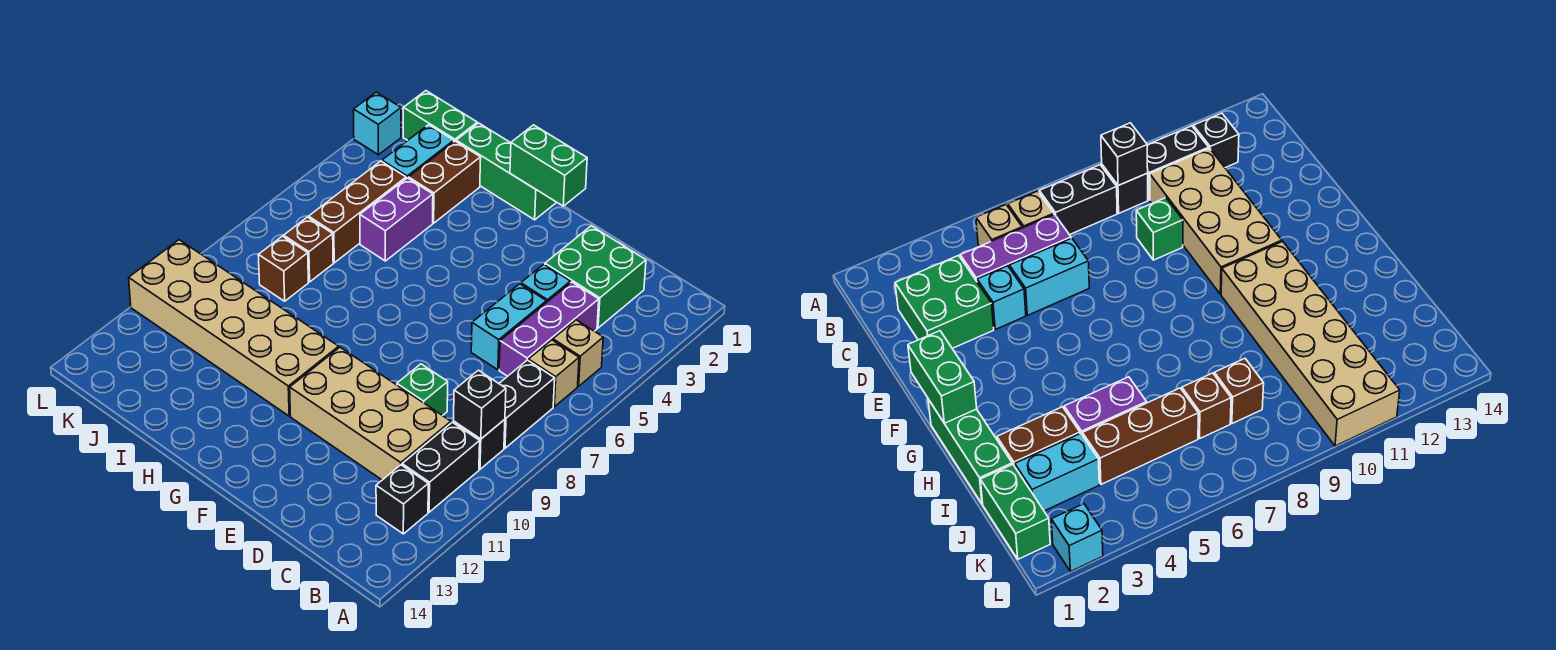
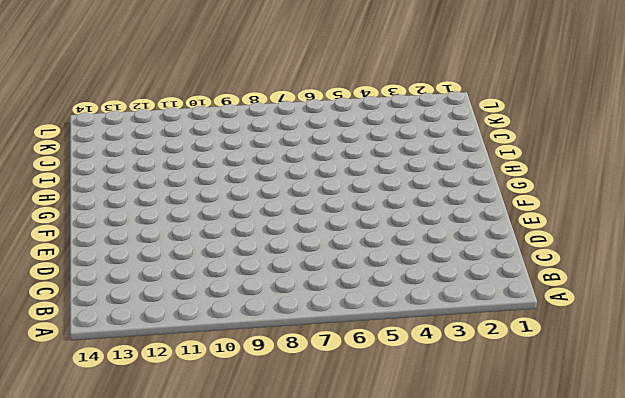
none -> tan brick B5 level 1
none -> tan brick B6 level 1
none -> black brick B7:B8 level 1

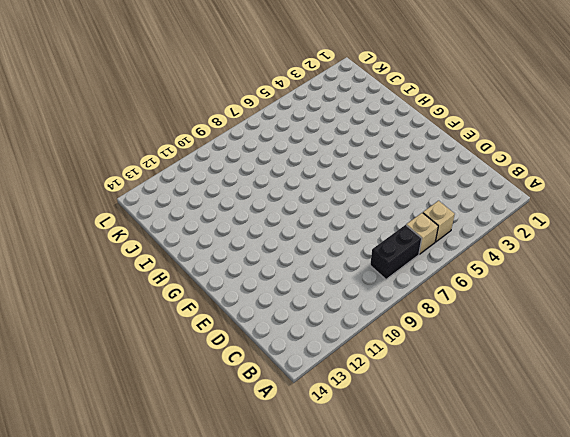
none -> black brick B9 level 1
none -> black brick B10:B11 level 1
none -> black brick B12 level 1

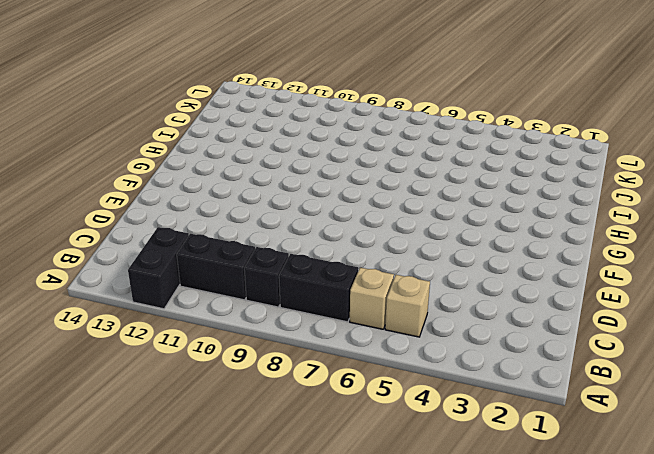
black brick A12:B12 level 1 -> black brick B12 level 1
none -> green brick C2:D3 level 1
none -> purple brick C4:C6 level 1
none -> tan brick C10:F11 level 1

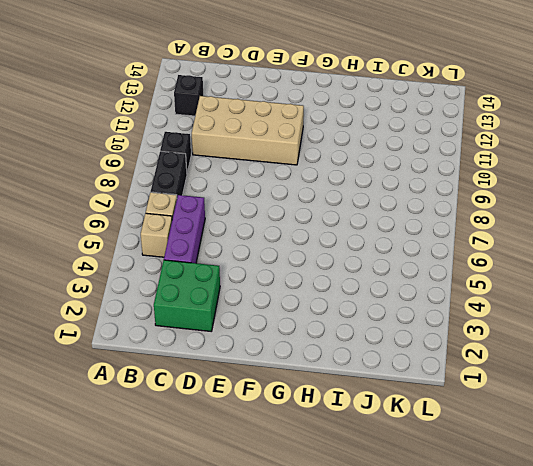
none -> black brick B10:B11 level 1
none -> cyan brick D4 level 1
none -> cyan brick D5:D6 level 1

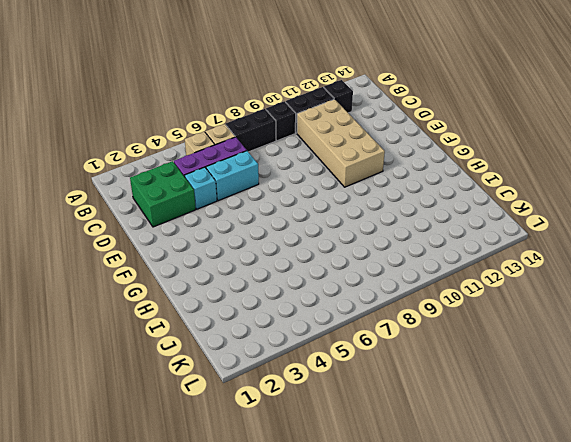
none -> green brick D9 level 1
none -> green brick G1:I1 level 1
none -> tan brick G10:L11 level 1

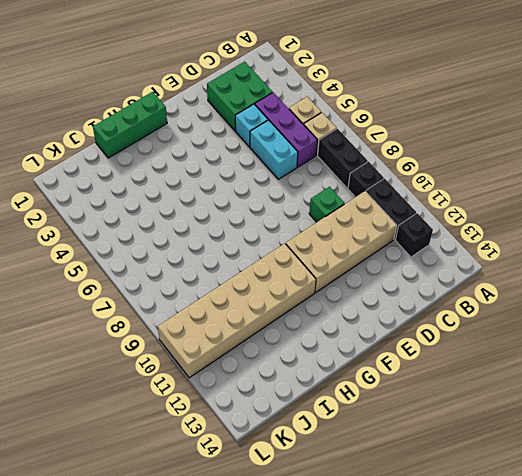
none -> brown brick I2:I3 level 1
none -> purple brick I4:I5 level 1
none -> green brick J1:K1 level 1

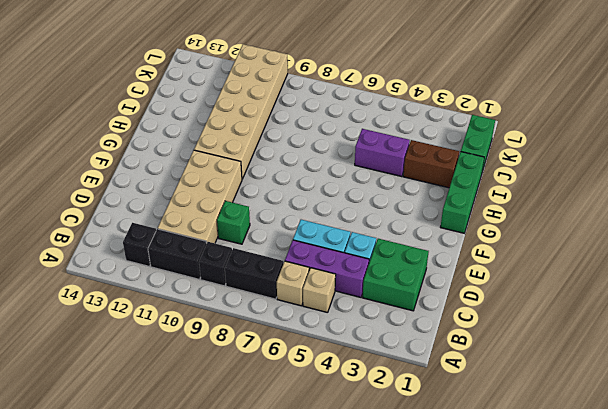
none -> cyan brick J2:J3 level 1
none -> brown brick J4:J6 level 1
none -> brown brick J7 level 1

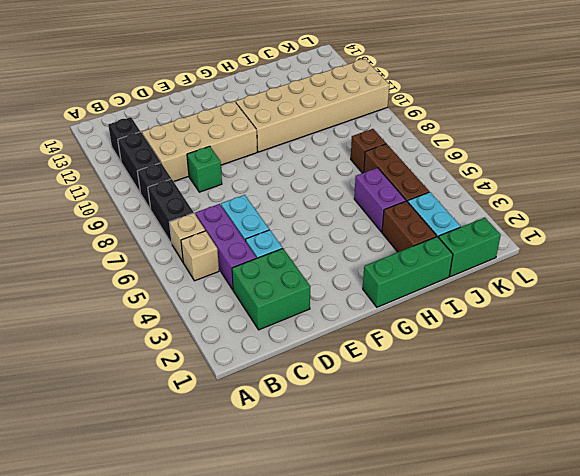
none -> brown brick J8 level 1
none -> cyan brick L2 level 1
none -> black brick B9 level 2

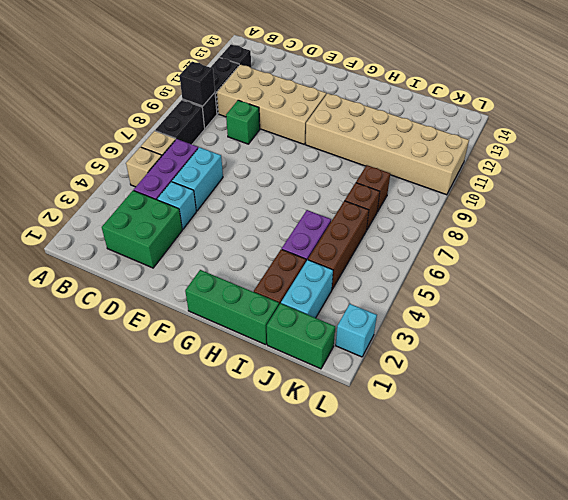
none -> green brick F1:G1 level 2

